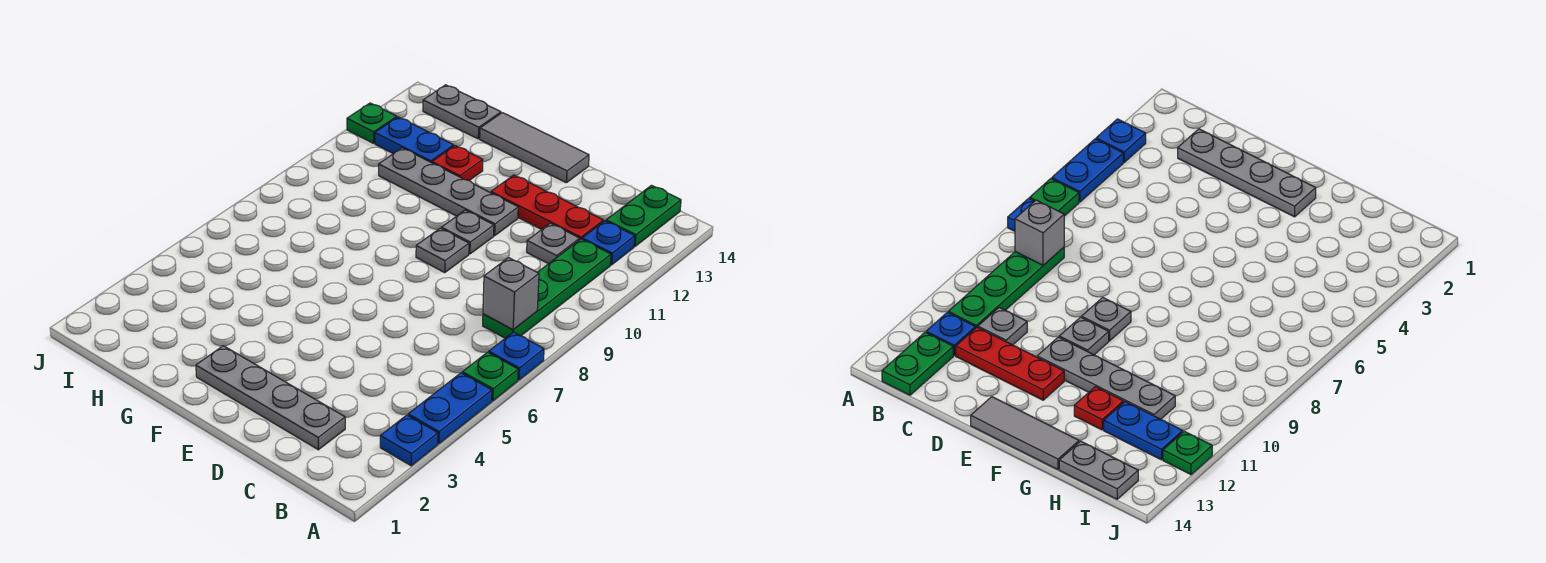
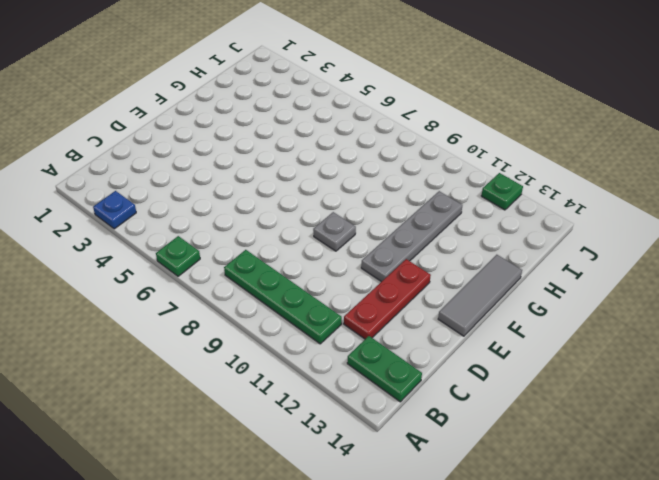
none -> blue plate A4:A5 level 1
none -> blue plate A7 level 1
none -> blue plate B12 level 1

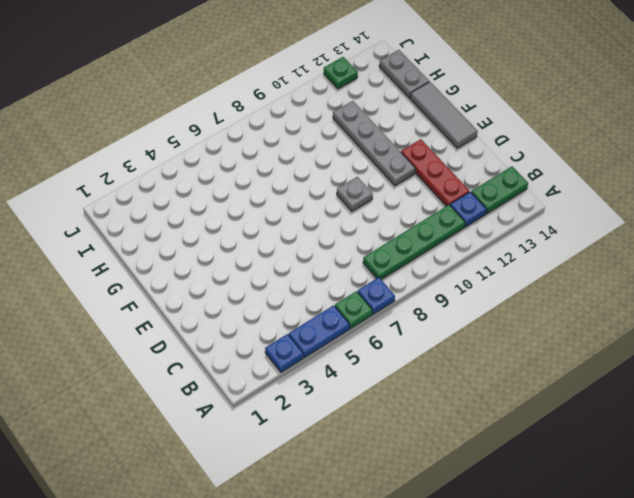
none -> grey plate C2:F2 level 1
none -> grey plate C11 level 1
none -> grey plate E10 level 1

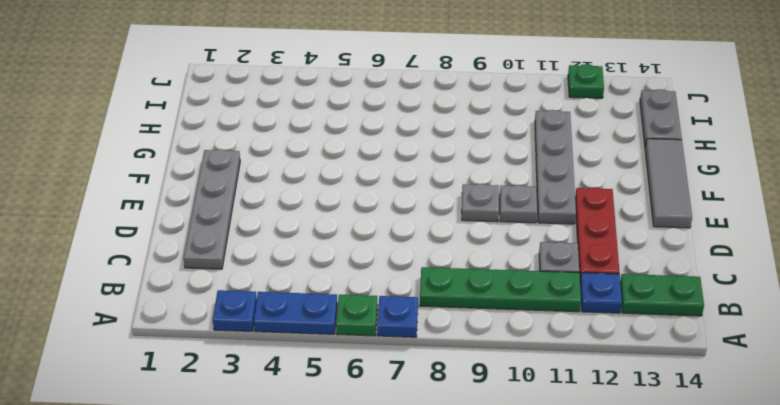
none -> red plate G12 level 1
none -> blue plate H12:I12 level 1
none -> grey brick B8 level 2

